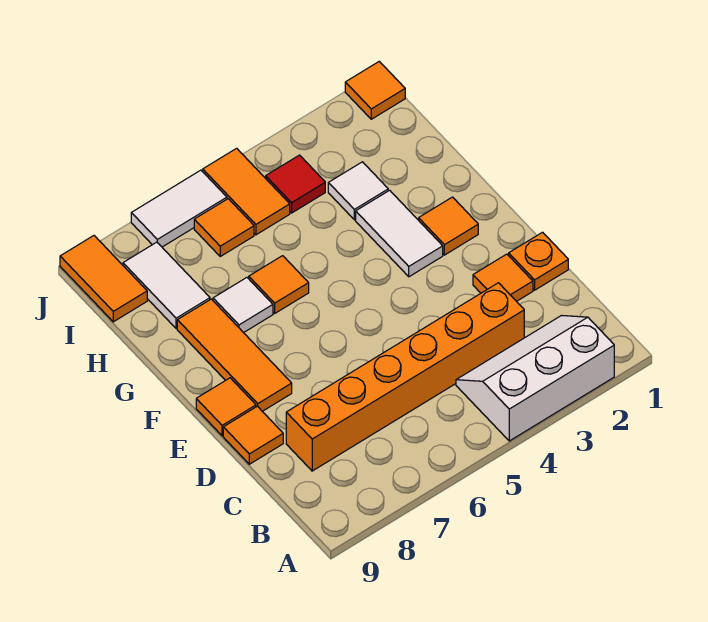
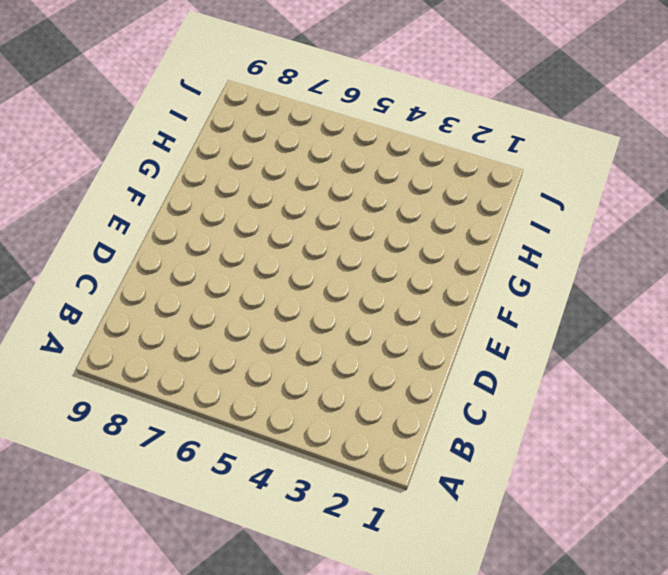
none -> white slope A2:B4 level 1 top A
none -> orange brick C3:C8 level 1
none -> orange plate D1 level 1

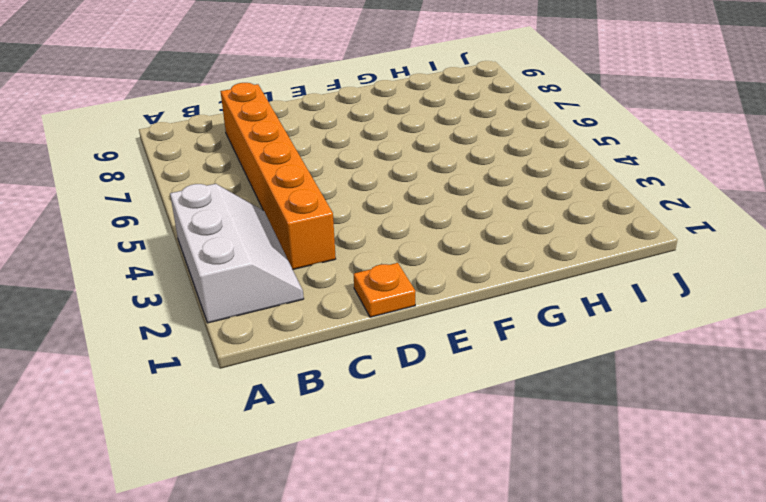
none -> orange tile D2 level 1
none -> orange tile D9 level 1
none -> orange tile E8:G8 level 1

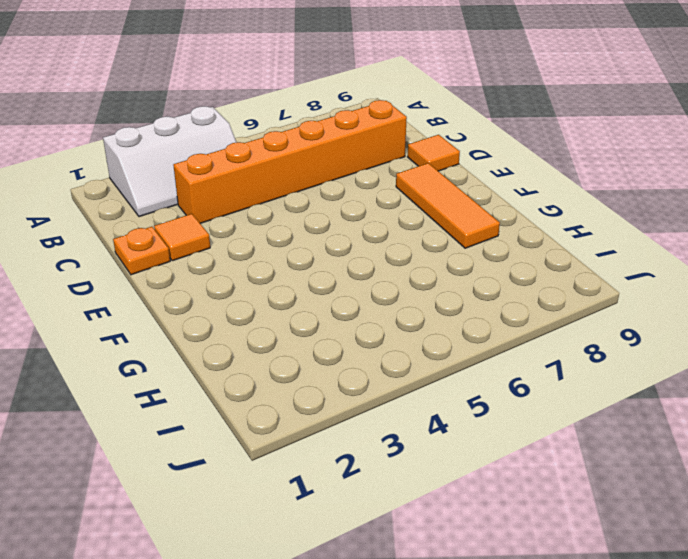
none -> orange tile E9 level 1
none -> orange tile F2 level 1
none -> white tile F3:G3 level 1

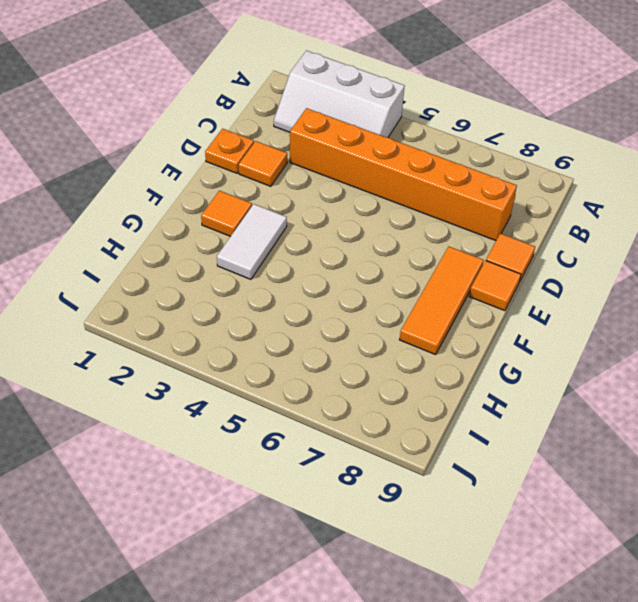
none -> orange tile G6 level 1
none -> white tile G7 level 1
none -> white tile H3 level 1

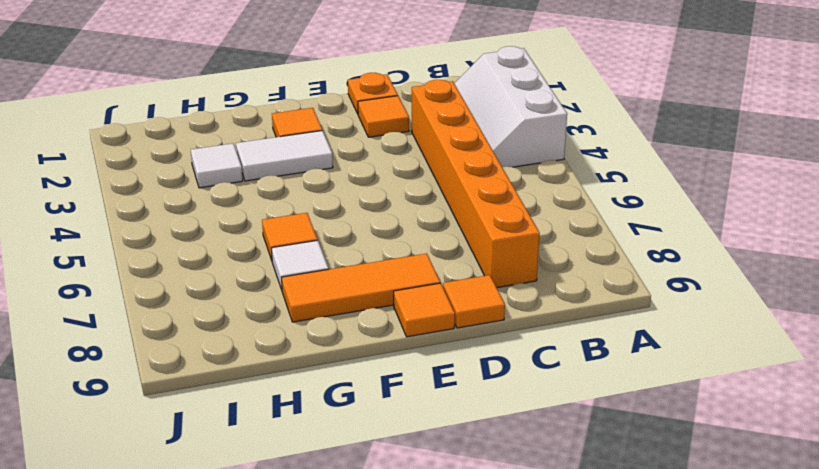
none -> white tile H8:I8 level 1
none -> red tile I4 level 1
none -> orange tile I5:J5 level 1

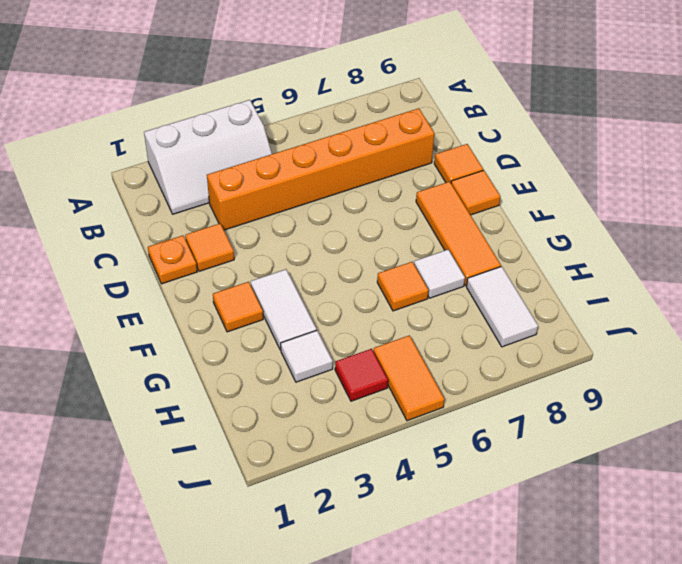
none -> orange tile I6 level 1
none -> orange tile I9:J9 level 1
none -> orange tile J1 level 1

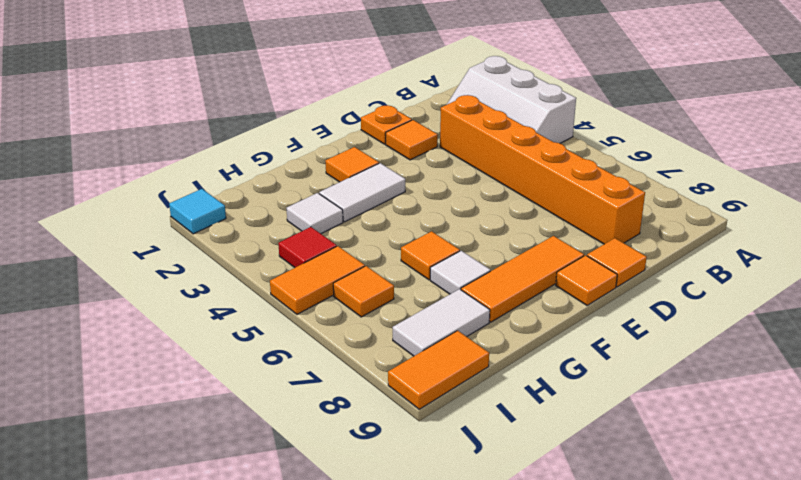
cyan tile J1 level 1 -> orange tile J1 level 1
none -> white tile J6:J7 level 1

